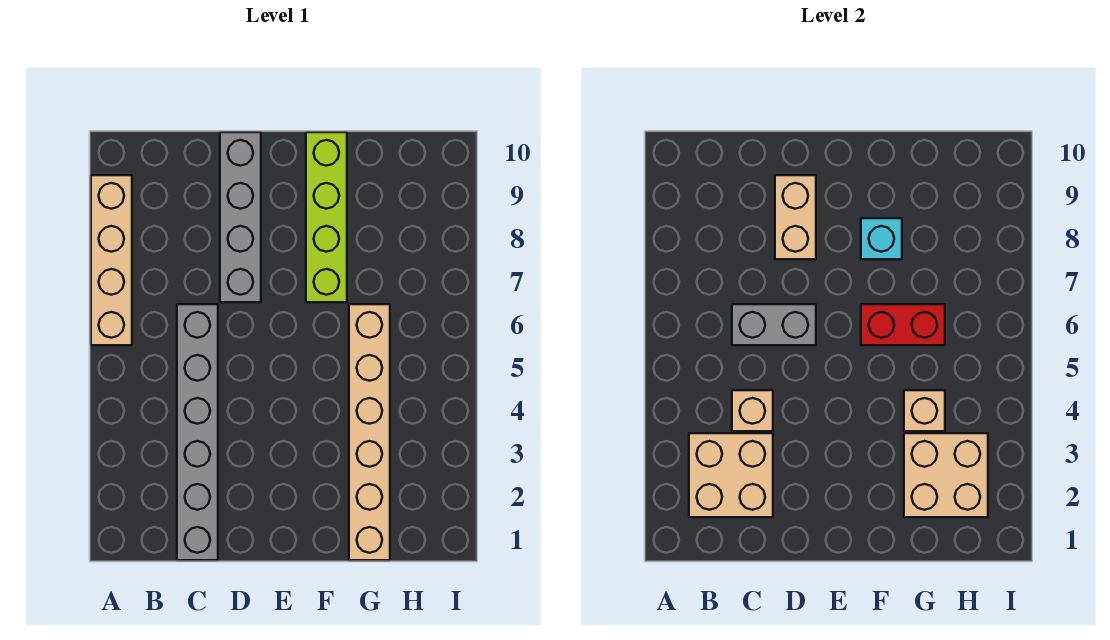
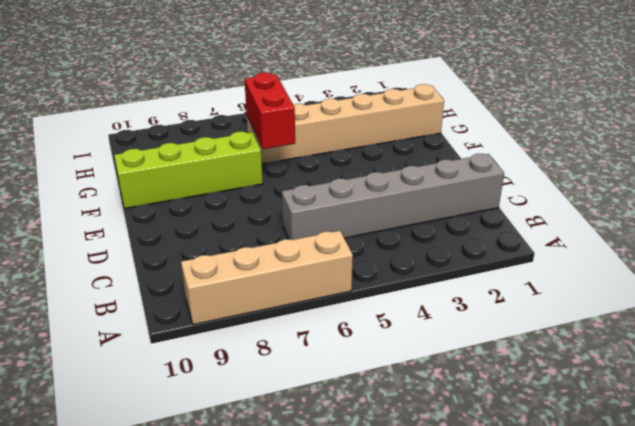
none -> grey brick D7:D10 level 1
none -> tan brick B2:C3 level 2
none -> tan brick C4 level 2

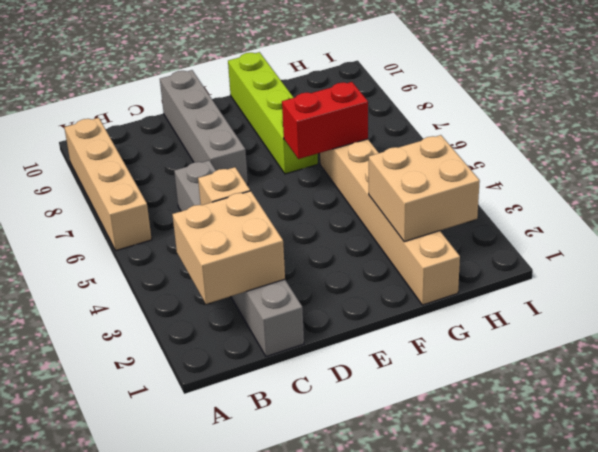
none -> grey brick C6:D6 level 2
none -> tan brick D8:D9 level 2
none -> cyan brick F8 level 2

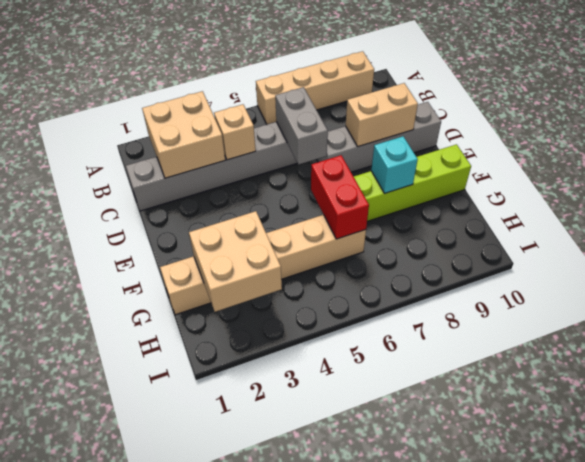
none -> tan brick G4 level 2

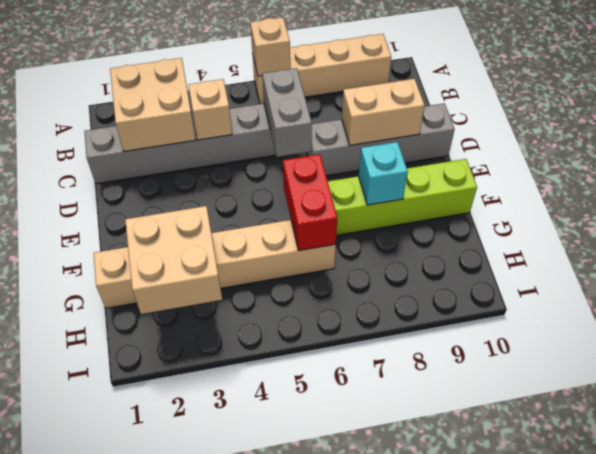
tan brick A6 level 2 -> tan brick G4 level 2

